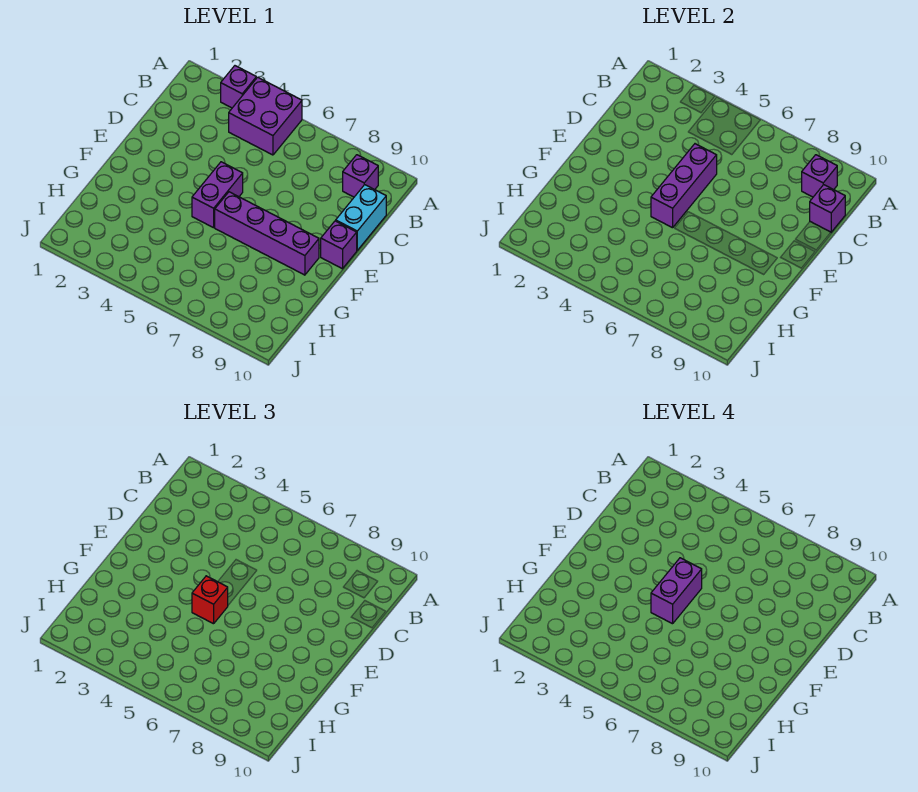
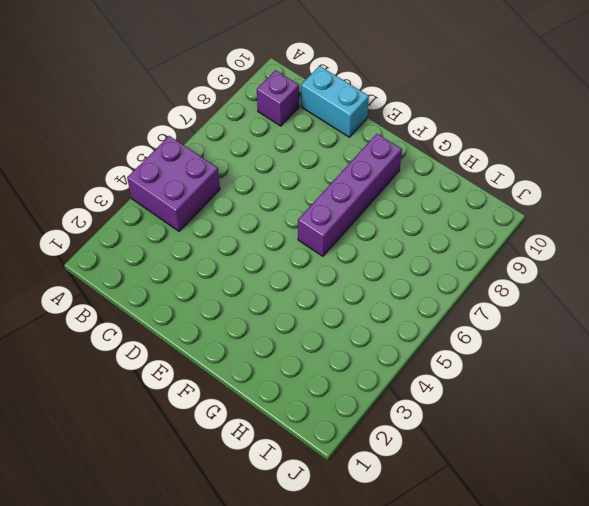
none -> purple brick A3 level 1
none -> purple brick E5:F5 level 1
none -> purple brick E10 level 1

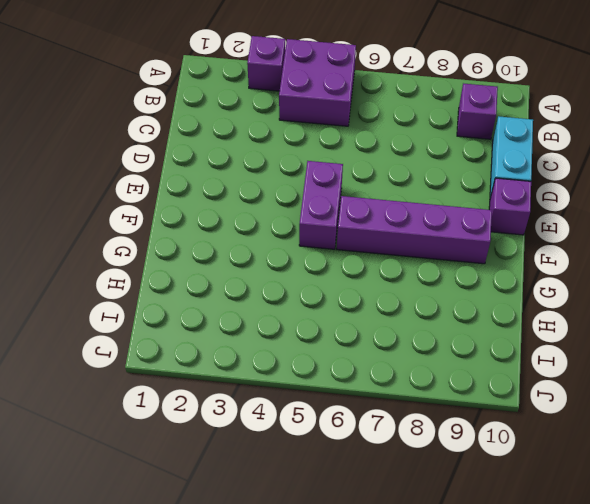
none -> purple brick B9 level 2
none -> purple brick C10 level 2
none -> purple brick D5:F5 level 2

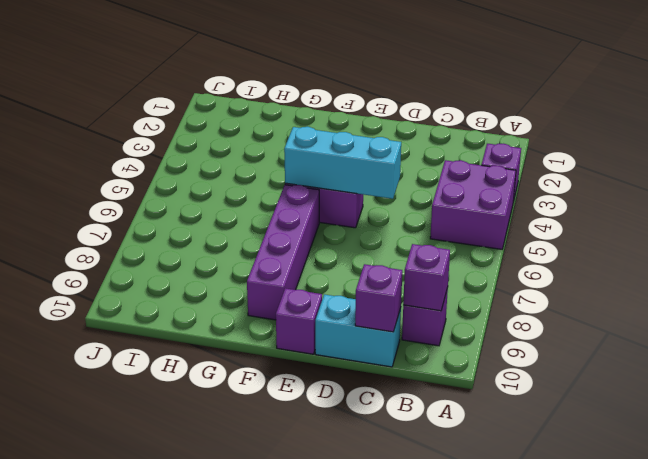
cyan brick D5:F5 level 2 -> purple brick D5:F5 level 2
none -> red brick F5 level 3
none -> purple brick E5:F5 level 4

